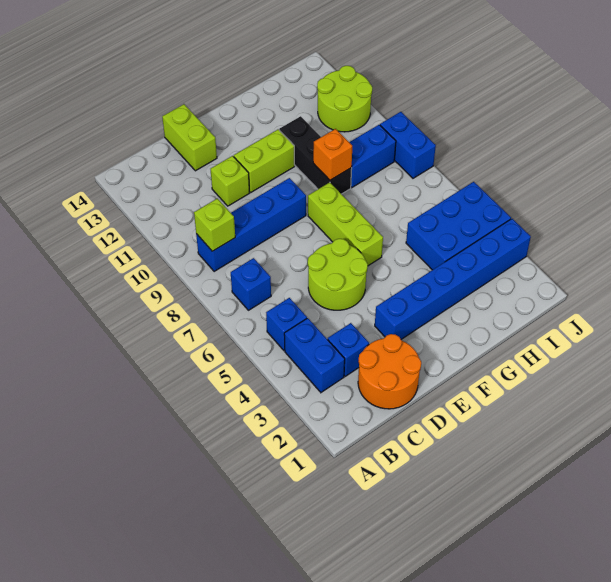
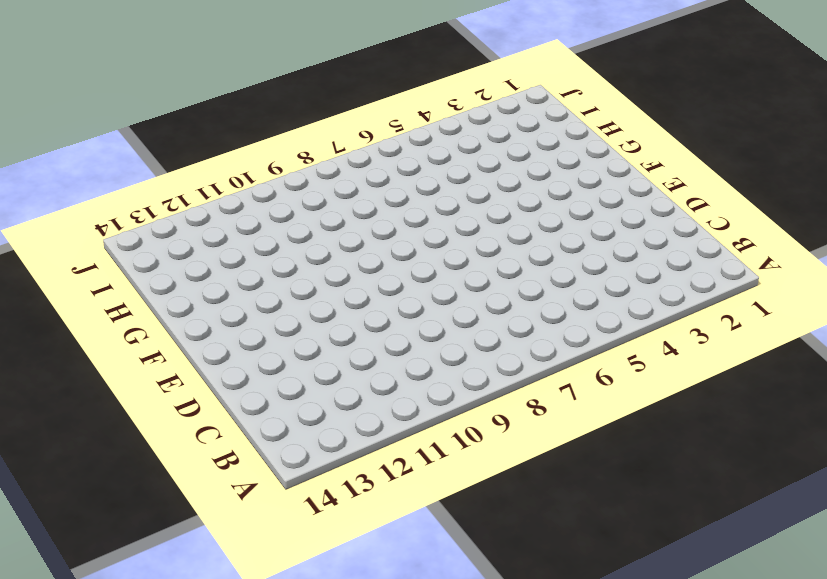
none -> blue brick B3:B4 level 1
none -> blue brick B5 level 1
none -> blue brick B7 level 1

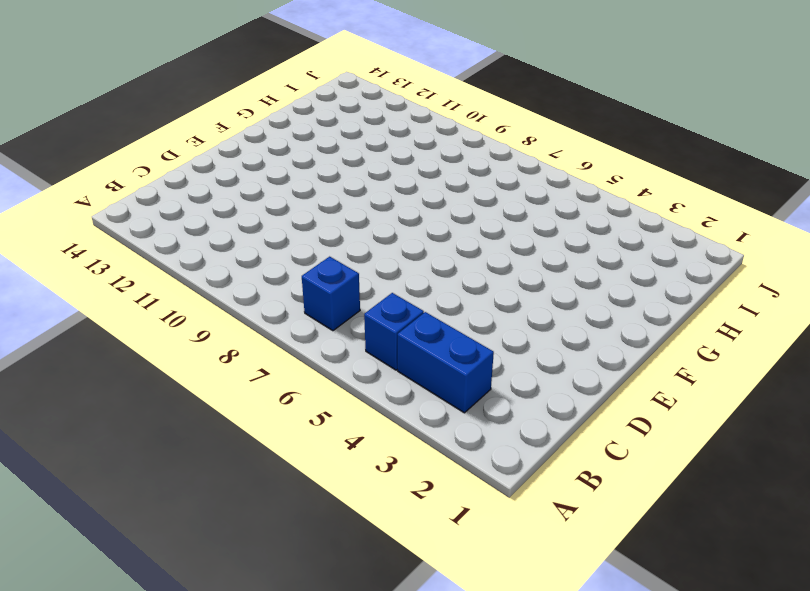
none -> blue brick B9:E9 level 1
none -> orange round brick C1:D2 level 1
none -> blue brick C3 level 1

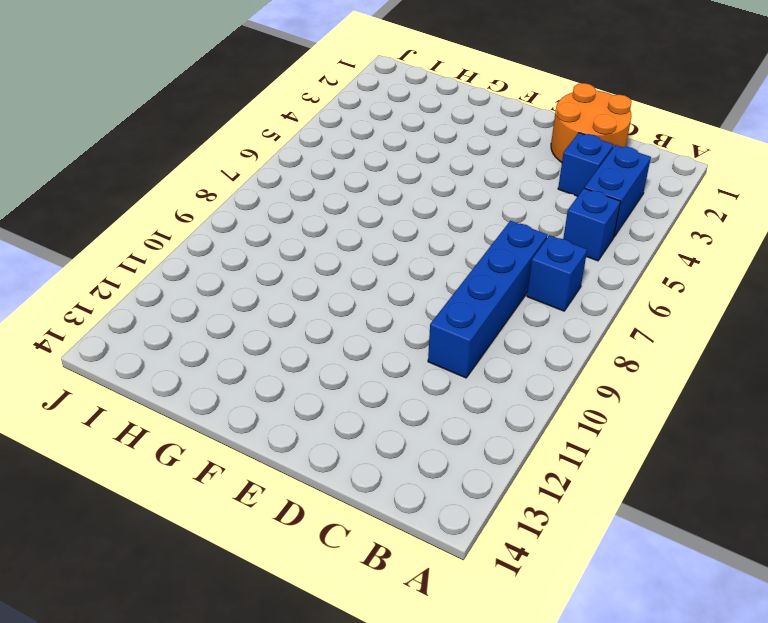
blue brick C7:C10 level 1 -> blue brick B9:E9 level 1
none -> lime round brick D5:E6 level 1
none -> lime brick D11 level 1
none -> lime brick D13:D14 level 1

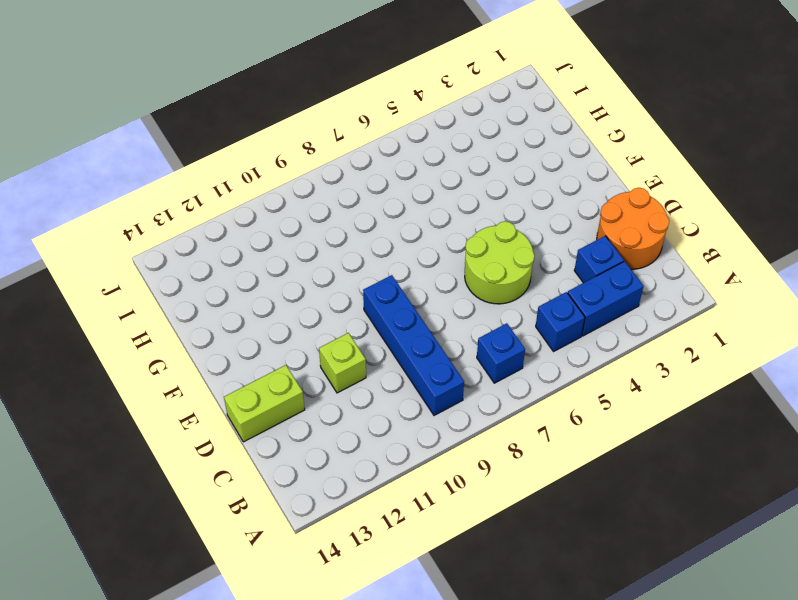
none -> blue brick E3:J3 level 1
none -> lime brick E11:F11 level 1
none -> lime brick F6:F8 level 1

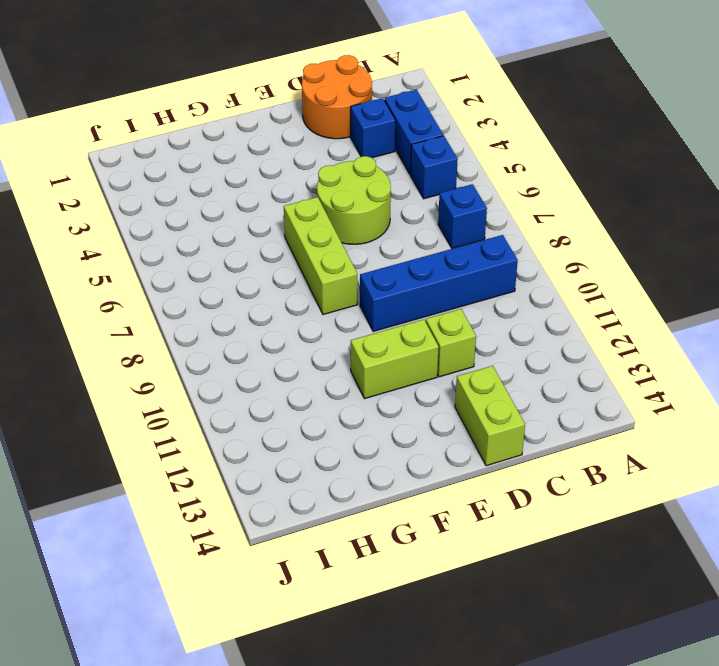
none -> blue brick E3:J3 level 1
none -> black brick G9:G11 level 1
none -> blue brick H4:J5 level 1

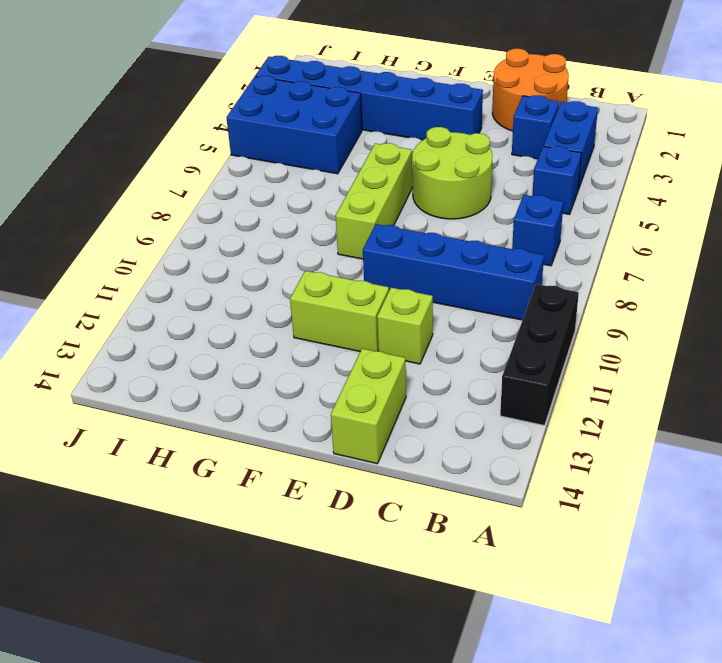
black brick A10:A12 level 1 -> black brick G9:G11 level 1
none -> blue brick H9:I9 level 1
none -> lime round brick I11:J12 level 1
none -> blue brick J8:J9 level 1

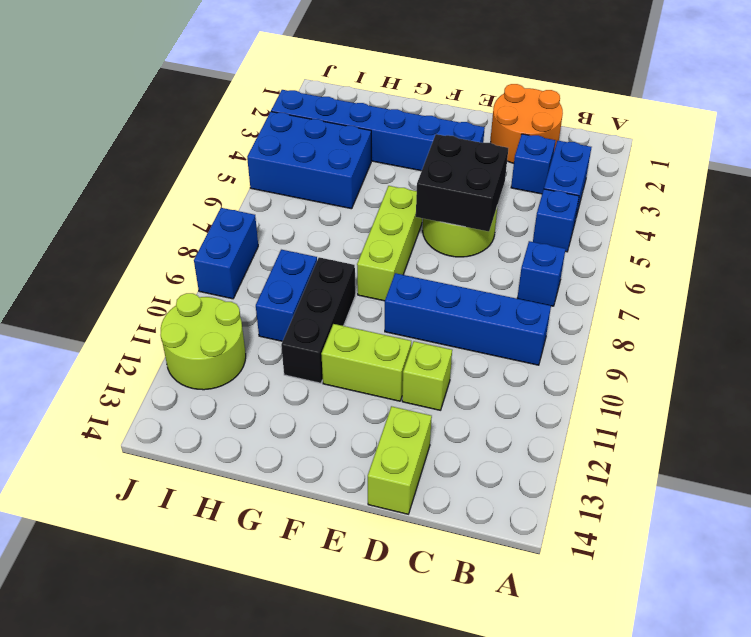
black brick D5:E6 level 2 -> none
blue brick H9:H10 level 1 -> blue brick H9:I9 level 1
none -> lime brick B9 level 2
none -> orange brick G9 level 2

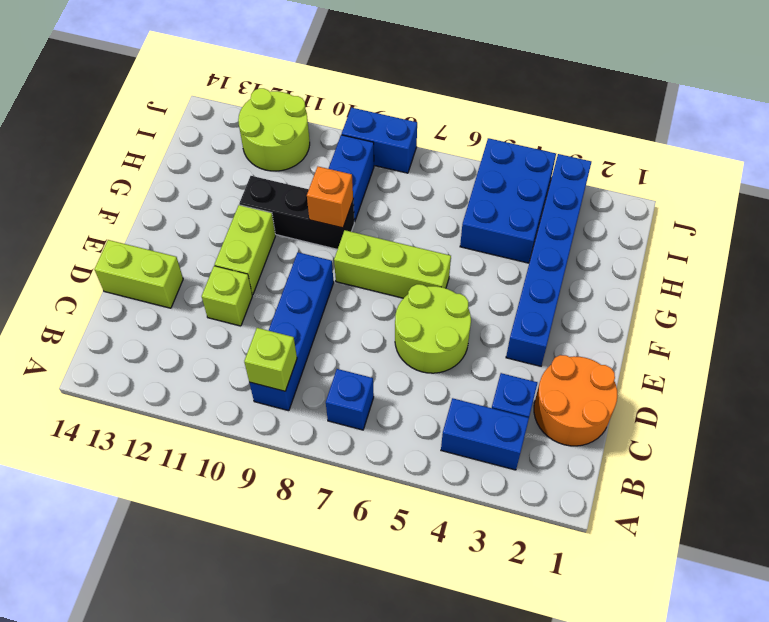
none -> blue brick B5 level 1

